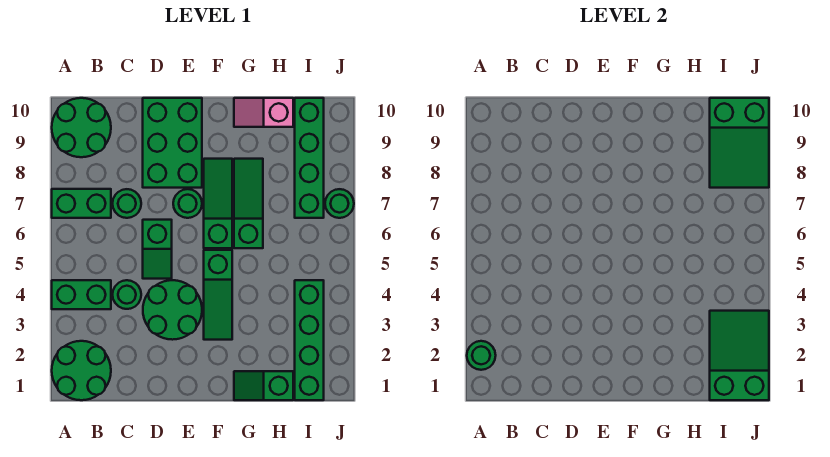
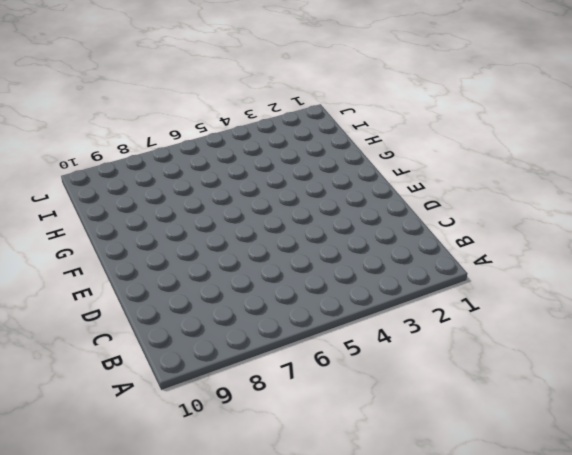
none -> green round brick A1:B2 level 1
none -> green brick A4:B4 level 1
none -> green brick A7:B7 level 1

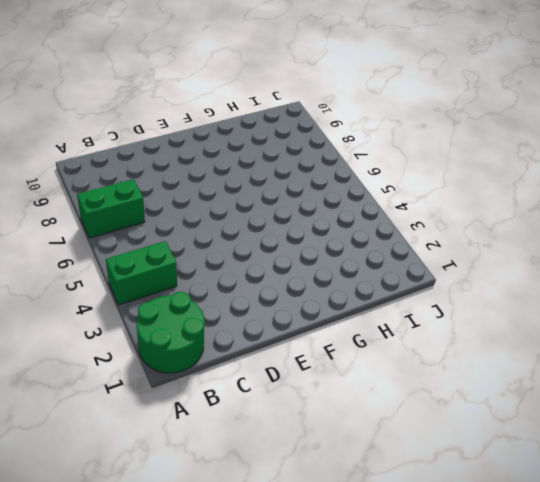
none -> green round brick A9:B10 level 1
none -> green round brick C4 level 1
none -> green round brick C7 level 1

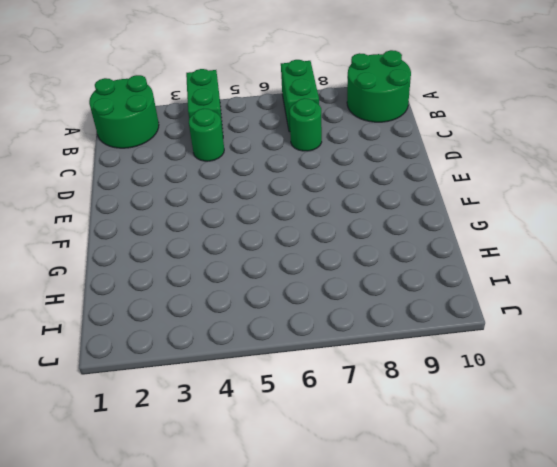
none -> green round brick D3:E4 level 1
none -> green slope D5:D6 level 1 top 6
none -> green brick D8:E10 level 1

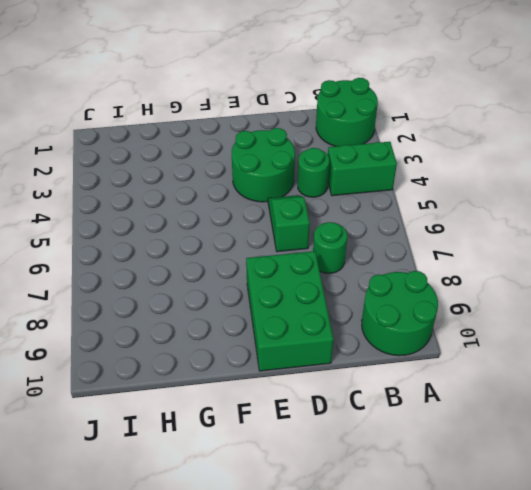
none -> green brick A7:B7 level 1
none -> green round brick E7 level 1
none -> green slope F3:F5 level 1 top 5

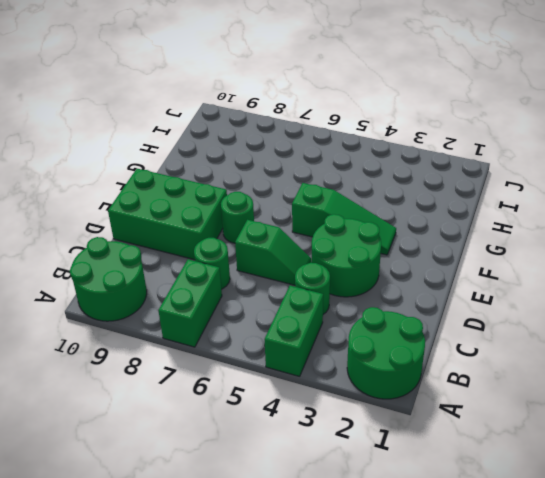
none -> green slope F6:F8 level 1 top 6
none -> green slope G1:H1 level 1 top H
none -> green slope G6:G8 level 1 top 6

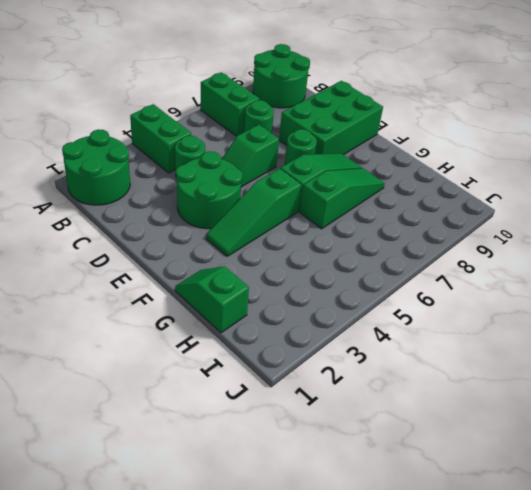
none -> pink slope G10:H10 level 1 top H
none -> green brick I1:I4 level 1
none -> green brick I7:I10 level 1

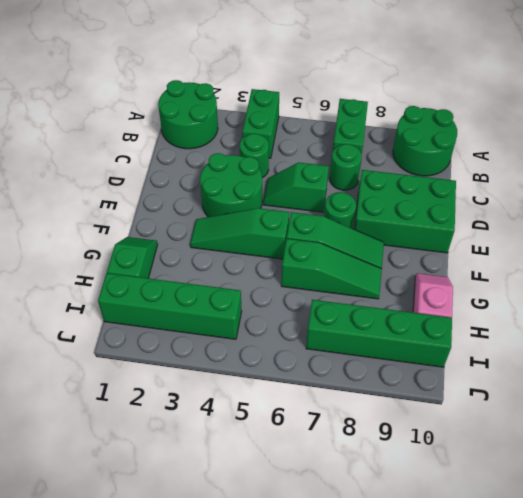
none -> green round brick J7 level 1
none -> green round brick A2 level 2
none -> green slope I1:J3 level 2 top 1

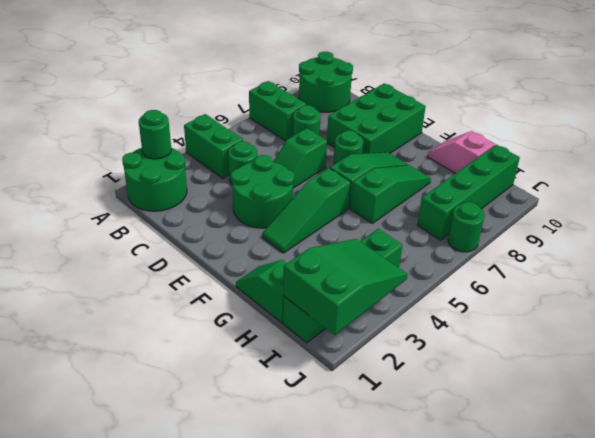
none -> green slope I8:J10 level 2 top 10

